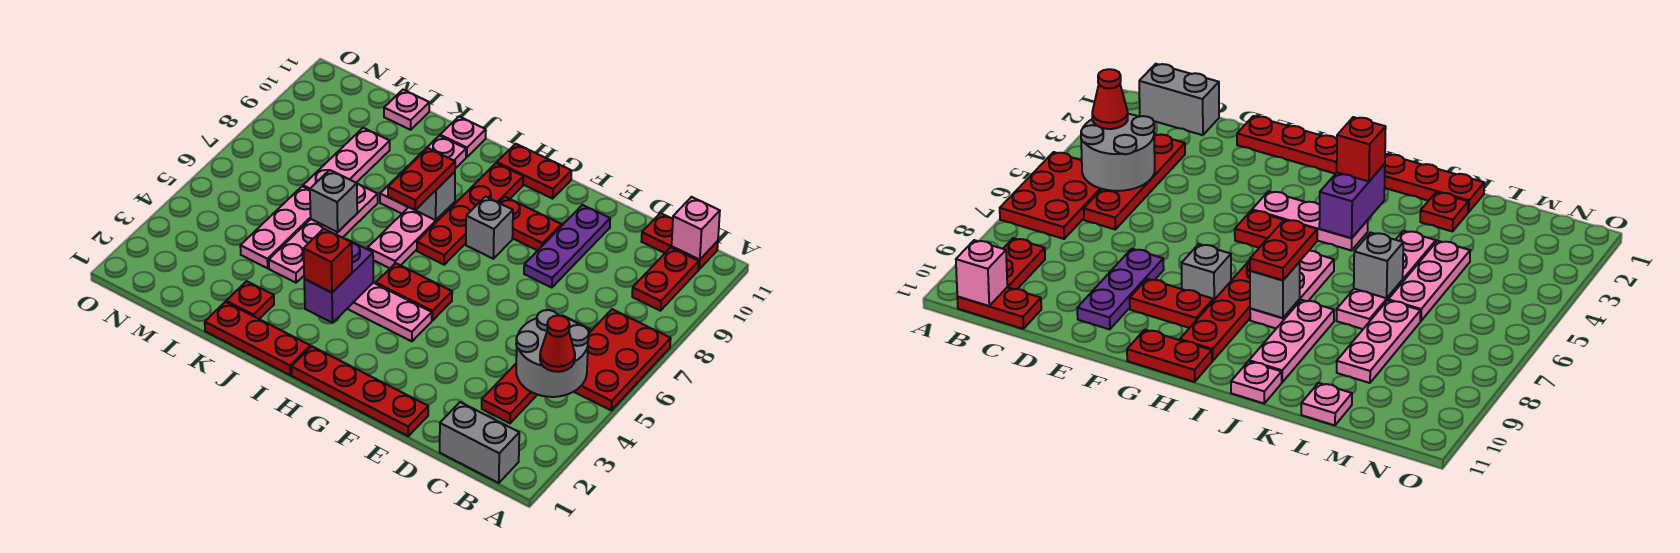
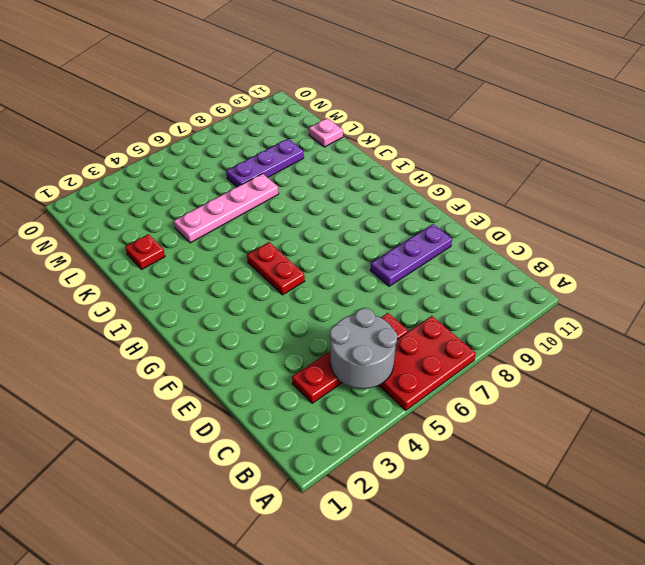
purple plate L7:L9 level 1 -> pink plate L7:L9 level 1
none -> grey brick B1:C1 level 1
none -> red plate B9:B10 level 1
none -> red plate B11:C11 level 1
none -> red plate E1:H1 level 1

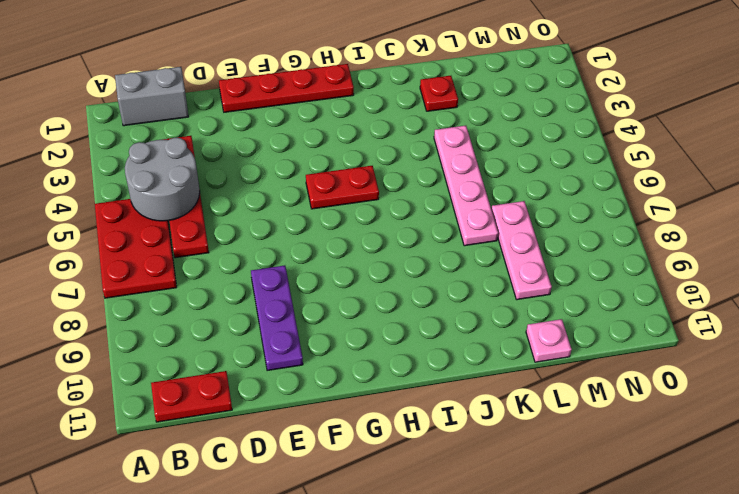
none -> red plate B9:B10 level 1
none -> red plate F9:G9 level 1
none -> pink plate G4:I4 level 1
none -> grey brick G8 level 1

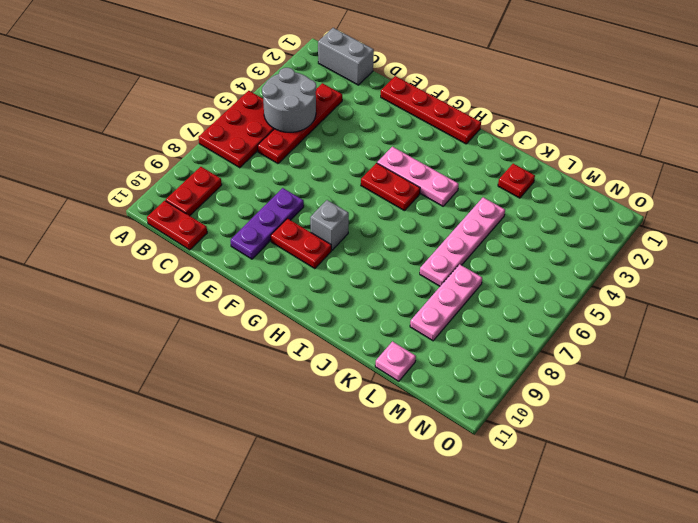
none -> red plate G11:H11 level 1
none -> red plate H7:H10 level 1
none -> red plate I1:K1 level 1
none -> pink plate I6:I8 level 1

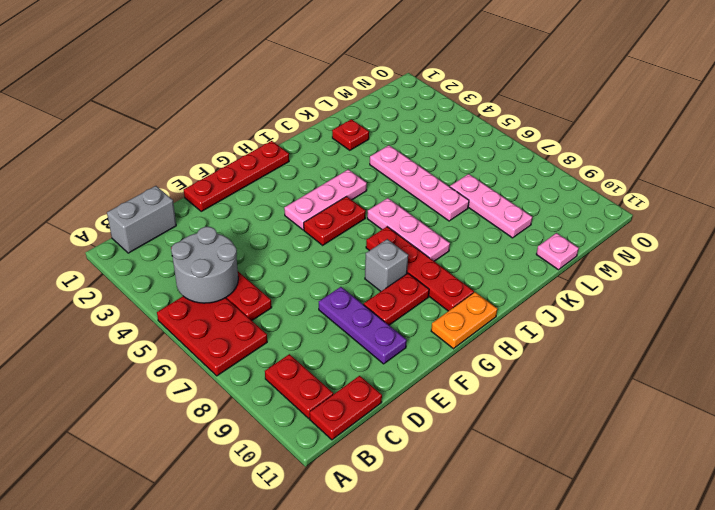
orange plate G11:H11 level 1 -> red plate G11:H11 level 1
none -> red plate I1:K1 level 1
none -> pink plate J8:J10 level 1
none -> pink plate J11 level 1
none -> pink plate L4:L6 level 1

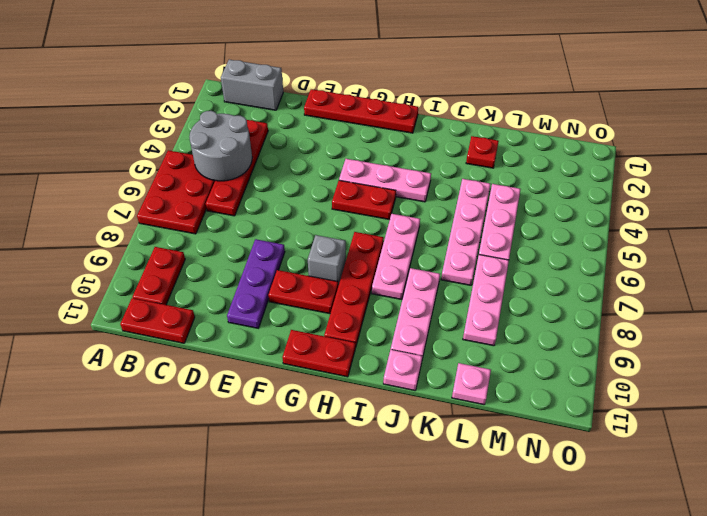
none -> red plate I1:K1 level 1
none -> pink brick B11 level 2
none -> purple brick I3:I4 level 2
none -> grey brick I8 level 2

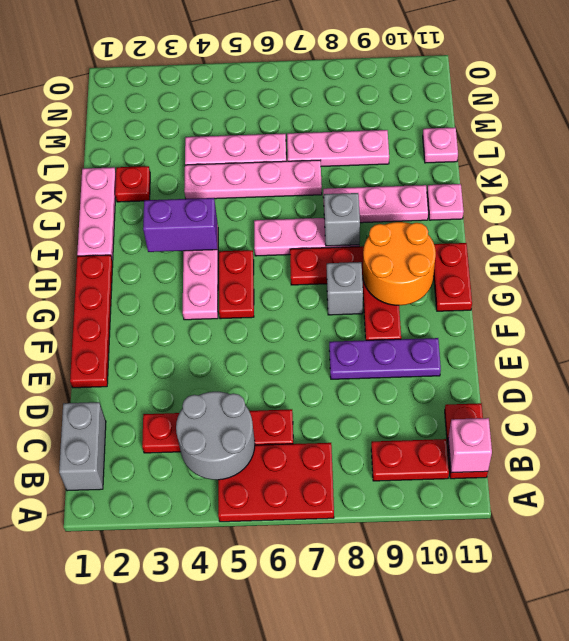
orange round brick G9:H10 level 2 -> none
pink plate I1:K1 level 1 -> red plate I1:K1 level 1
none -> grey brick K6 level 2
none -> red cone B4 level 3
none -> red brick I3 level 3
none -> red plate I7:I8 level 3

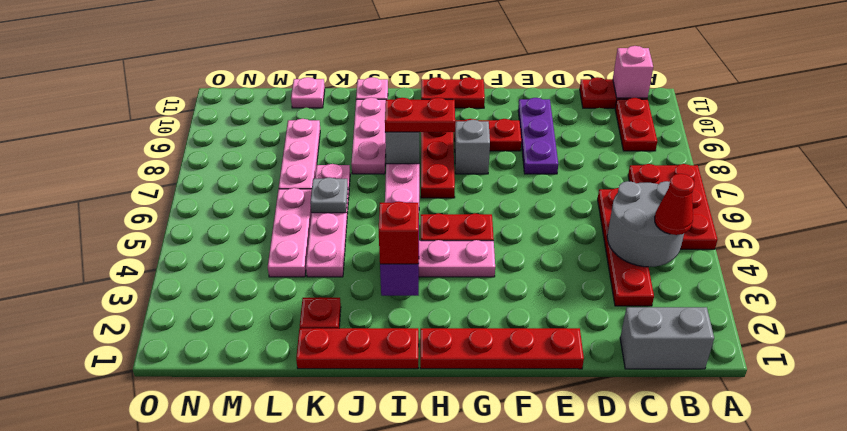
red plate H8:I8 level 3 -> red plate I7:I8 level 3
grey plate K6 level 2 -> grey brick K6 level 2

